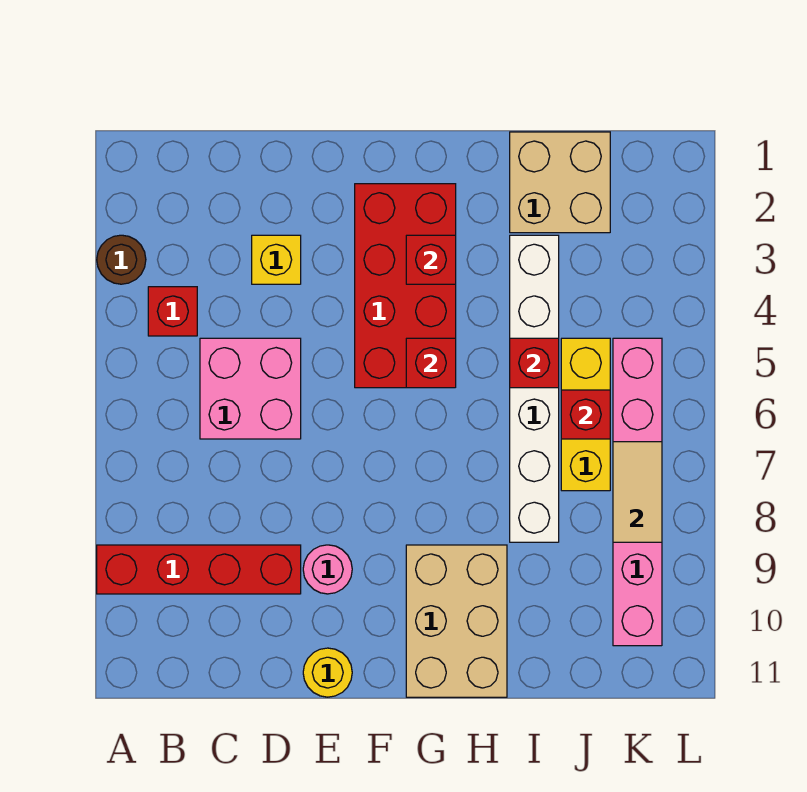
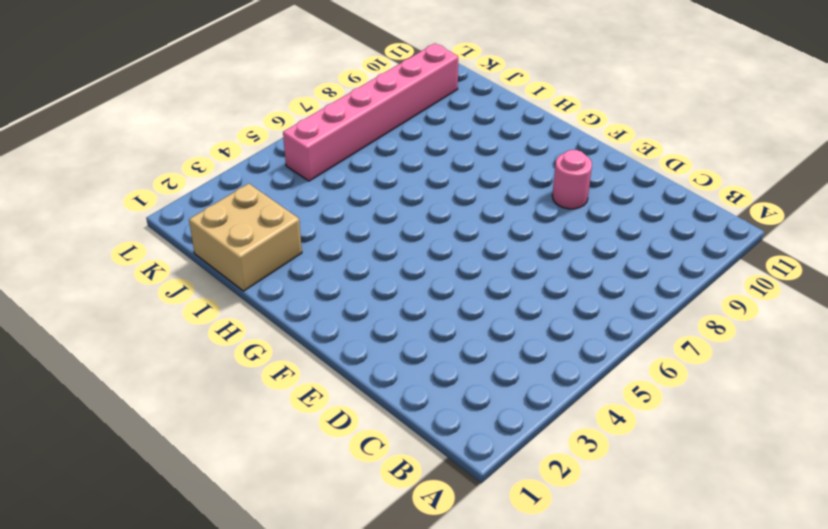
none -> brown round brick A3 level 1
none -> red brick A9:D9 level 1
none -> red brick B4 level 1

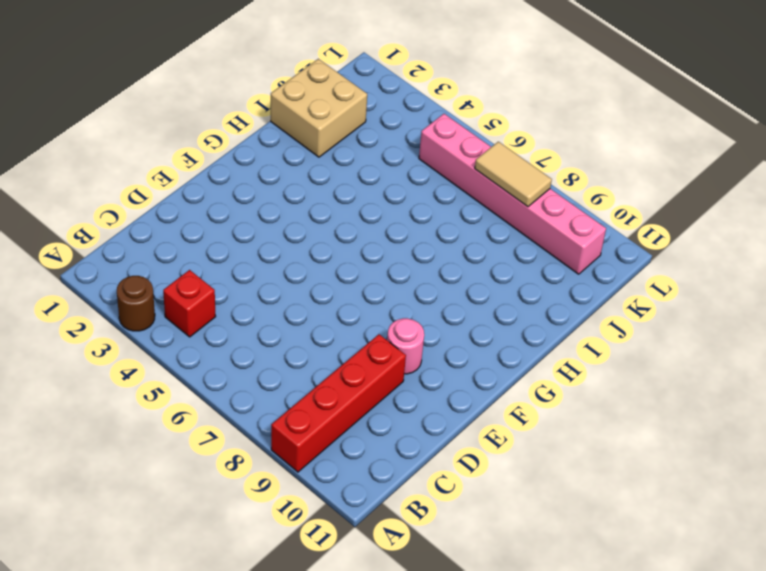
none -> pink brick C5:D6 level 1
none -> yellow brick D3 level 1
none -> yellow round brick E11 level 1

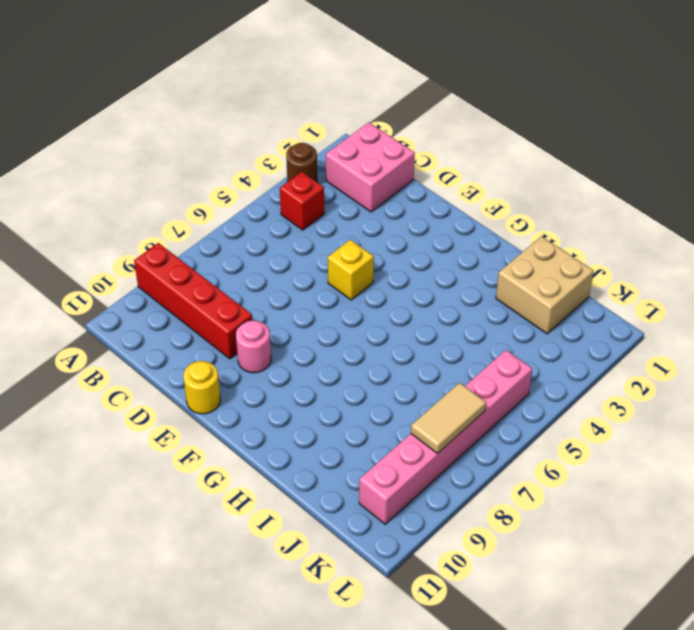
pink brick B1:C2 level 1 -> pink brick C5:D6 level 1
yellow brick E5 level 1 -> yellow brick D3 level 1
none -> red brick F2:G5 level 1
none -> tan brick G9:H11 level 1
none -> white brick I3:I8 level 1

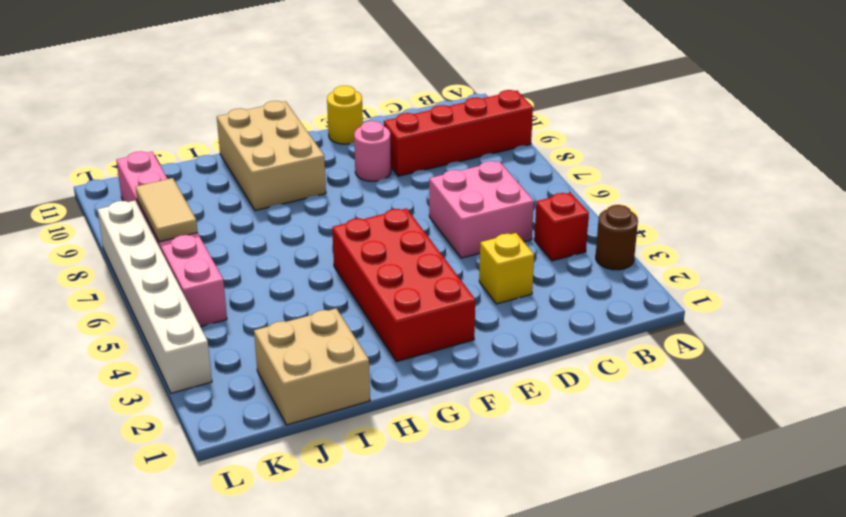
white brick L3:L8 level 1 -> white brick I3:I8 level 1
none -> yellow brick J5:J7 level 1
none -> red brick G3 level 2
none -> red brick G5 level 2

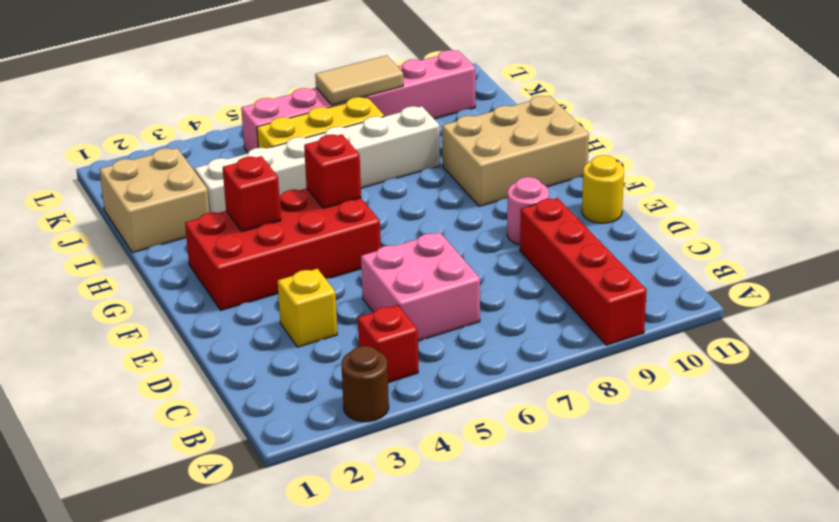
none -> red brick I5 level 2
none -> red brick J6 level 2

